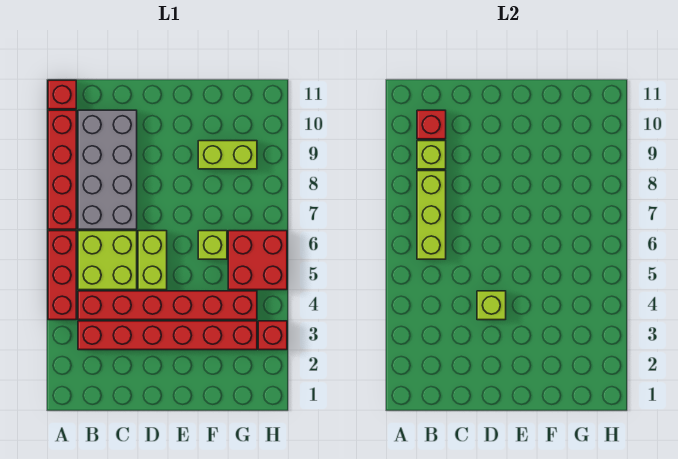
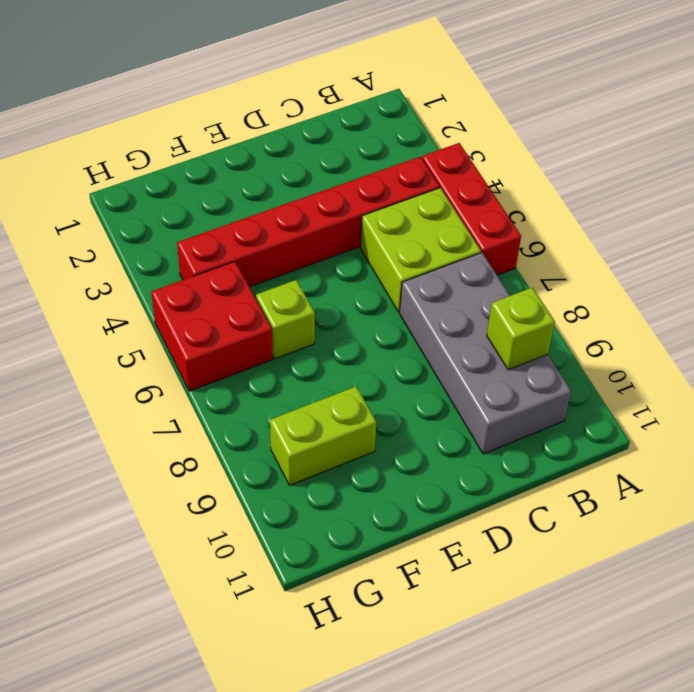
none -> red brick A7:A10 level 1
none -> red brick A11 level 1
none -> red brick B3:G3 level 1

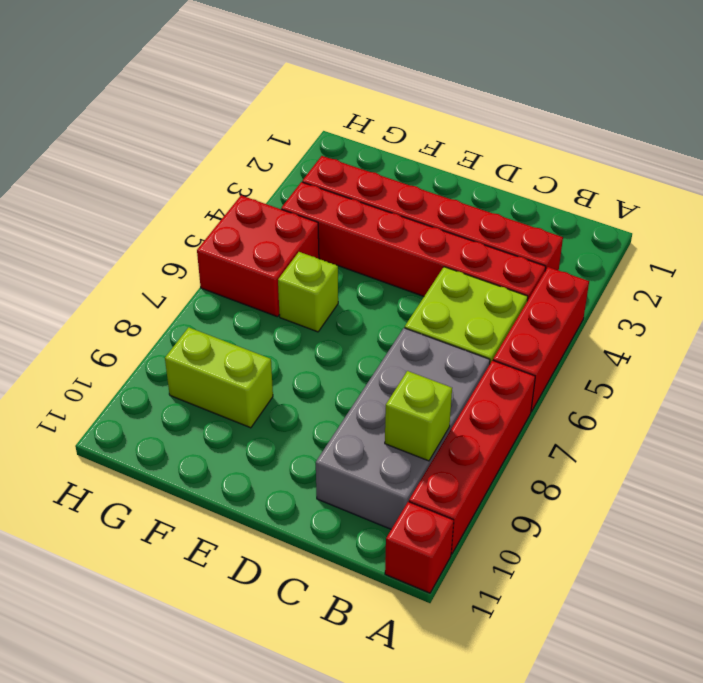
none -> lime brick D5:D6 level 1
none -> red brick H3 level 1
none -> lime brick B6:B8 level 2

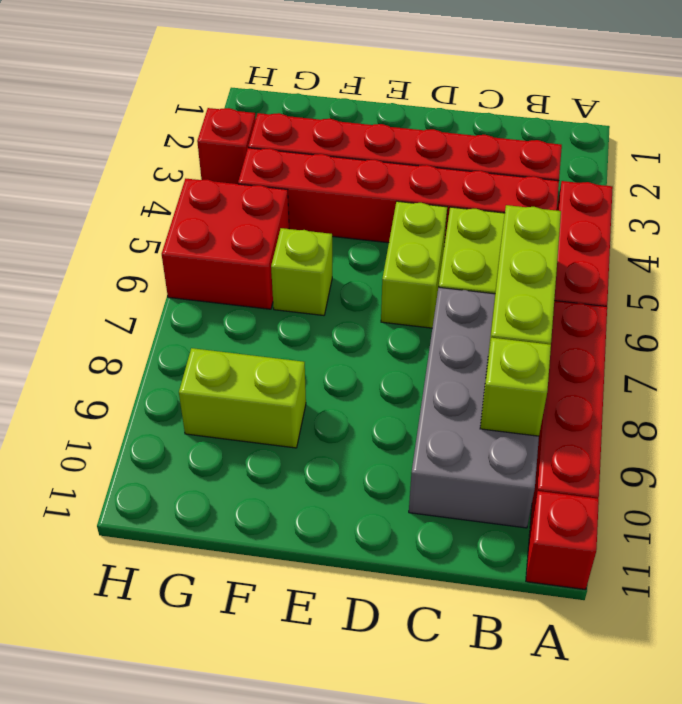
none -> red brick B10 level 2
none -> lime brick D4 level 2

